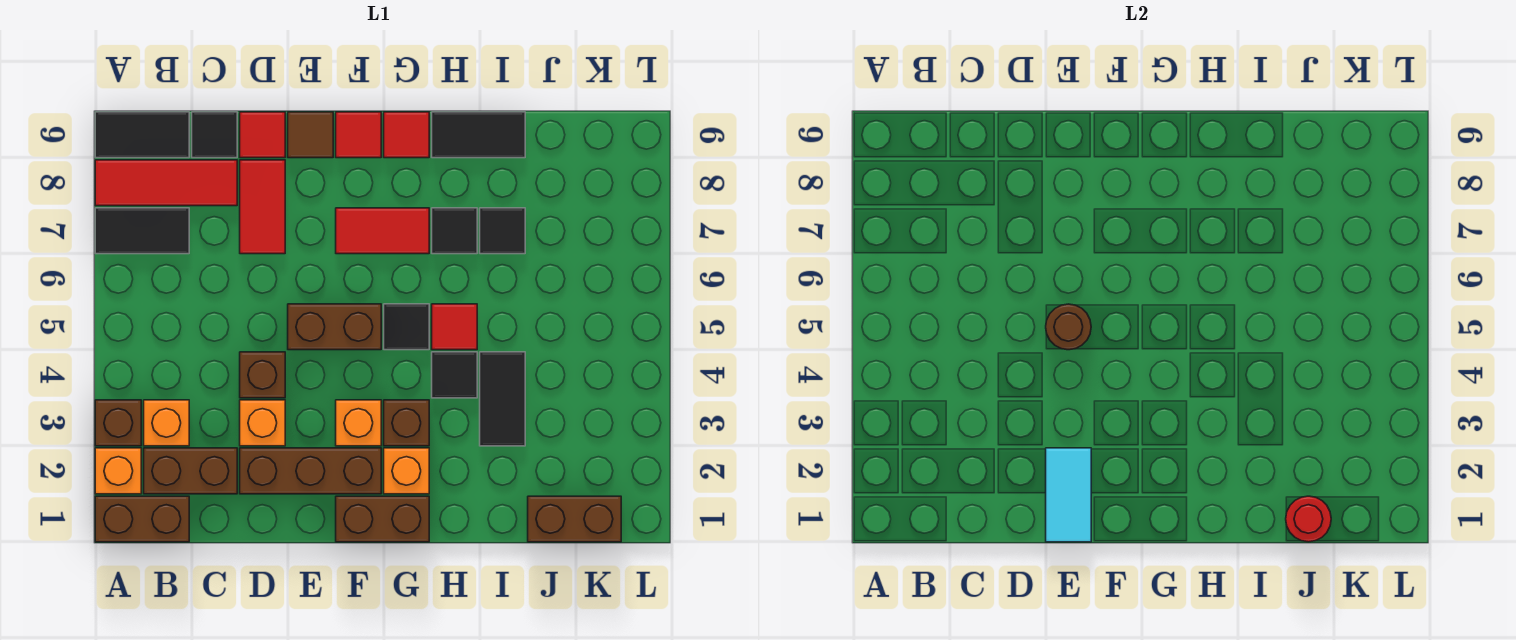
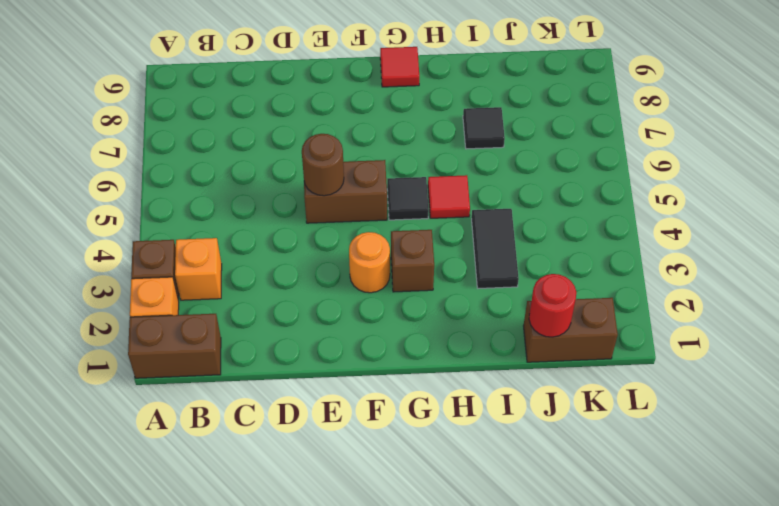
orange round brick F3 level 1 -> orange brick F3 level 1
none -> black tile A7:B7 level 1
none -> red tile A8:C8 level 1
none -> black tile A9:B9 level 1
none -> brown brick B2:C2 level 1

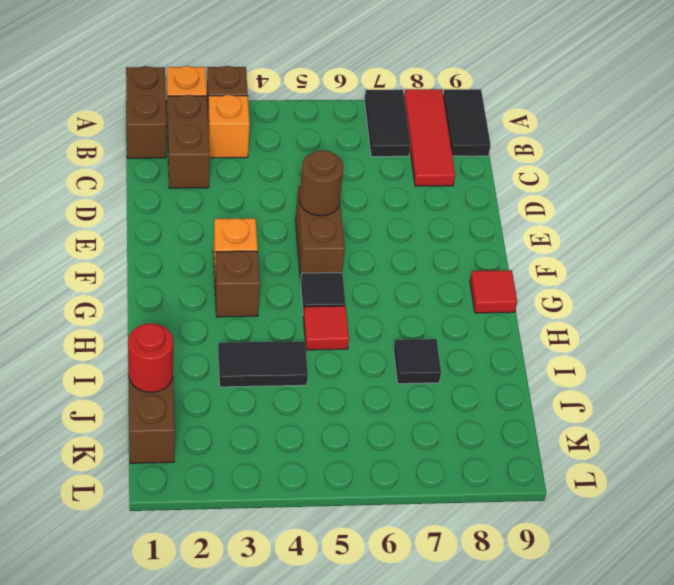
none -> black tile C9 level 1
none -> brown brick D2:F2 level 1
none -> orange brick D3 level 1
none -> brown brick D4 level 1

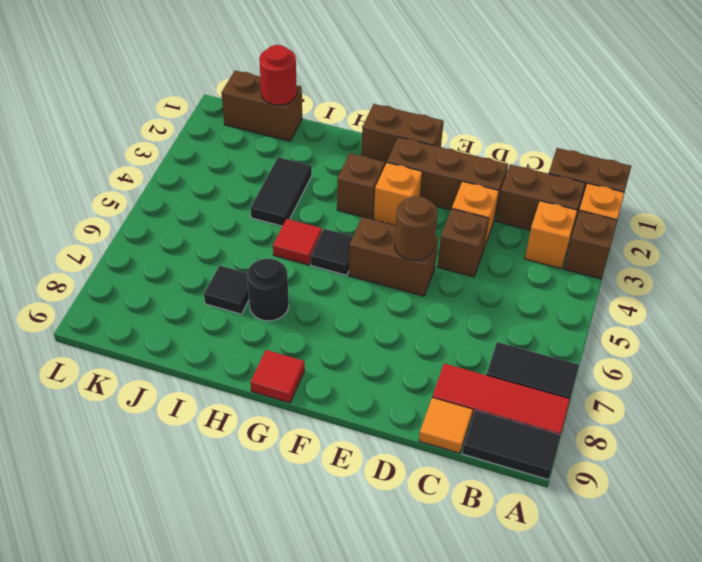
orange tile C9 level 1 -> black tile C9 level 1
black round brick H7 level 1 -> black tile H7 level 1
none -> red tile D7:D8 level 1
none -> red tile D9 level 1
none -> brown tile E9 level 1
none -> red tile F7:G7 level 1

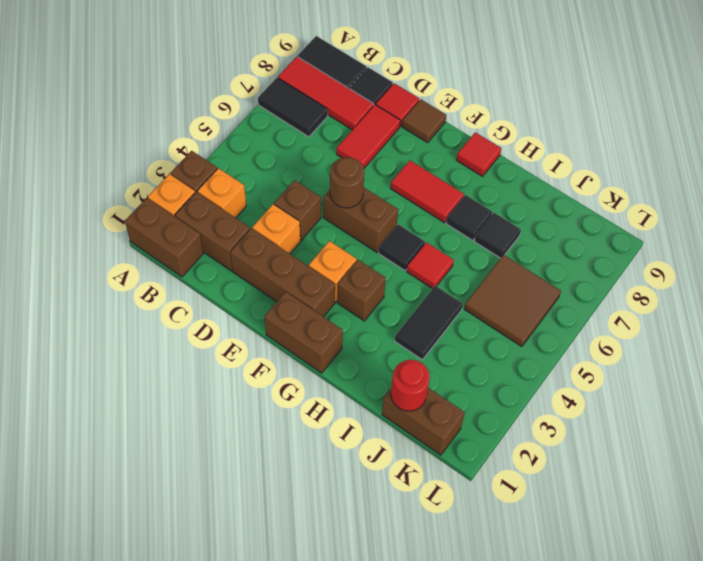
brown tile J5:K6 level 1 -> none
none -> red tile F9 level 1
none -> orange brick G2 level 1
none -> black tile H4 level 1
none -> black tile H9:I9 level 1

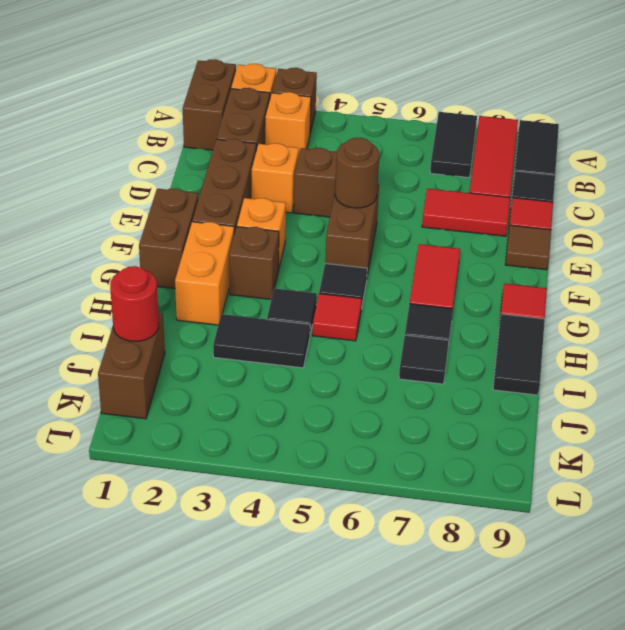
orange brick G2:H2 level 1 -> orange brick G2 level 1
none -> red tile F9 level 1
none -> cyan tile E1:E2 level 2

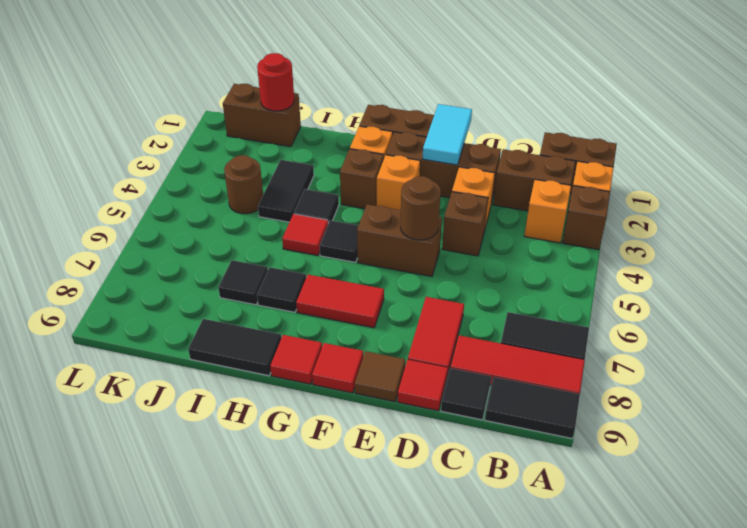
brown round brick J4 level 1 -> none

